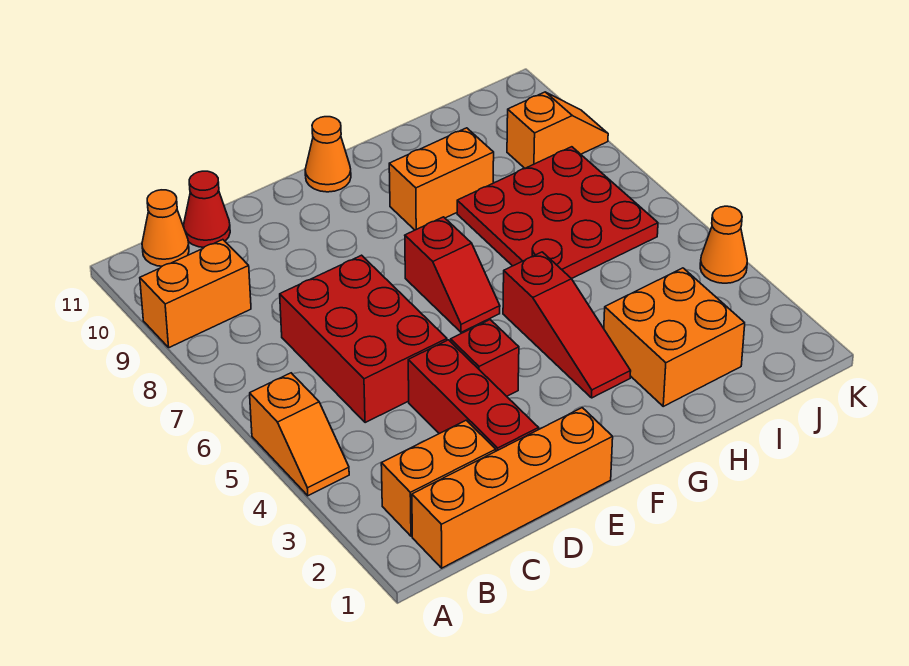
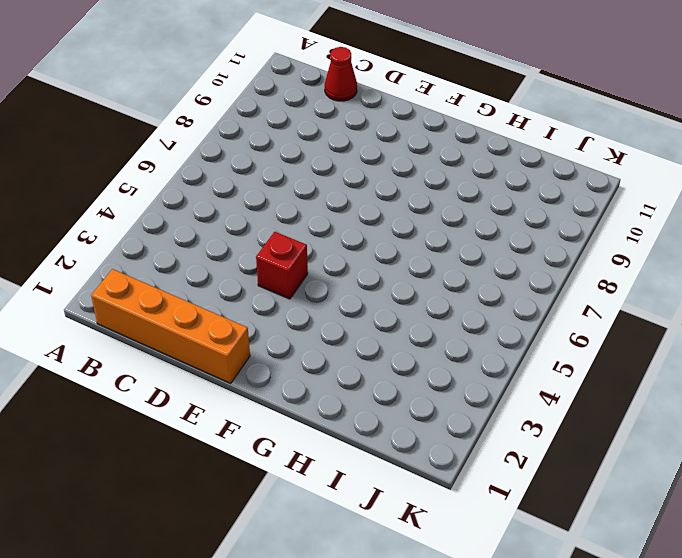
none -> orange slope A4:A5 level 1 top 5
none -> orange brick A9:B9 level 1
none -> orange brick B2:C2 level 1

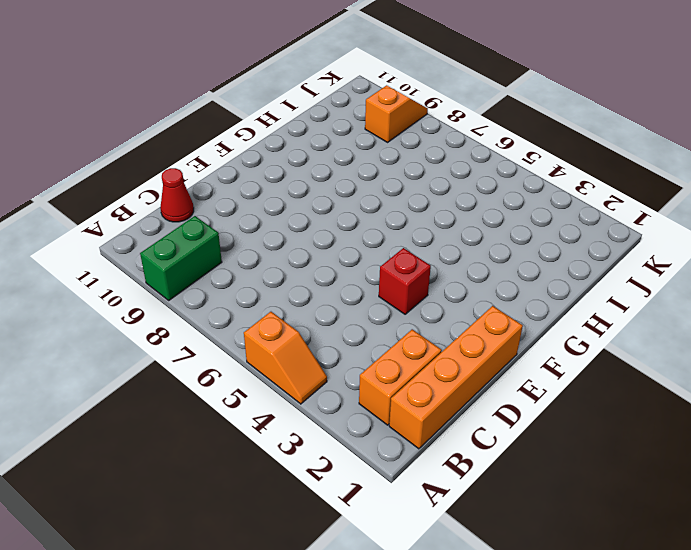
green brick A9:B9 level 1 -> orange brick A9:B9 level 1
none -> orange cone B11 level 1
none -> red brick C5:D7 level 1
none -> red brick D2:D4 level 1

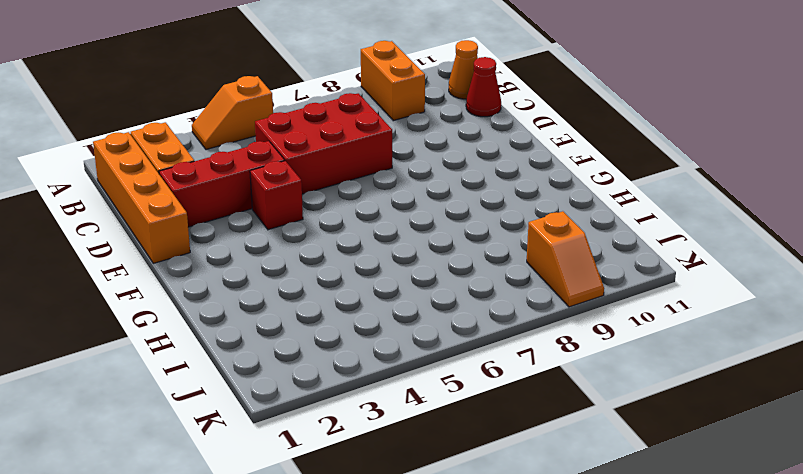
none -> red slope F6:F7 level 1 top 7
none -> orange cone F11 level 1
none -> red slope G3:G5 level 1 top 5

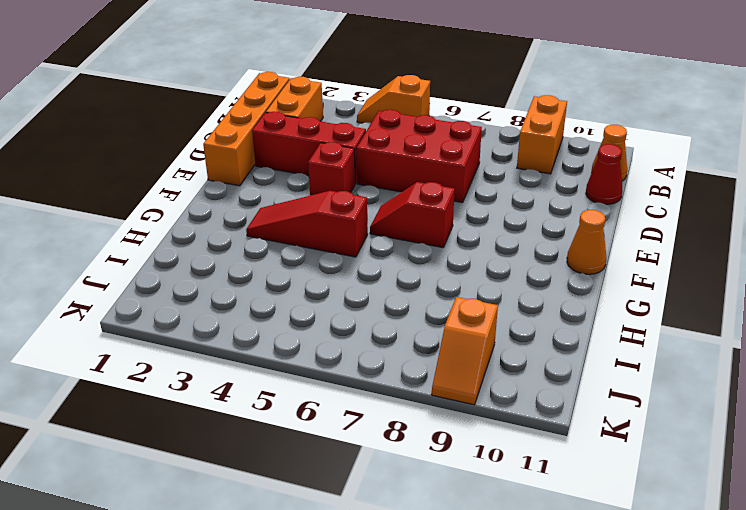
none -> orange brick G9:H9 level 1
none -> orange brick H2:I3 level 1
none -> red plate H6:J8 level 1

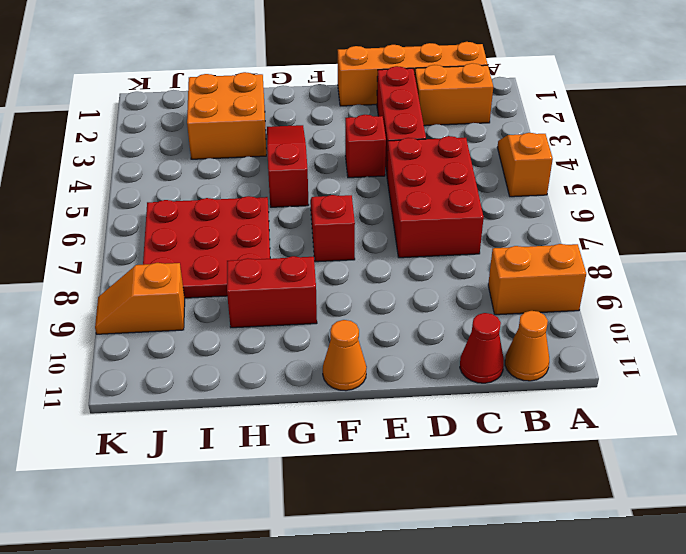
red brick G9:H9 level 1 -> orange brick G9:H9 level 1
none -> orange cone K4 level 1

